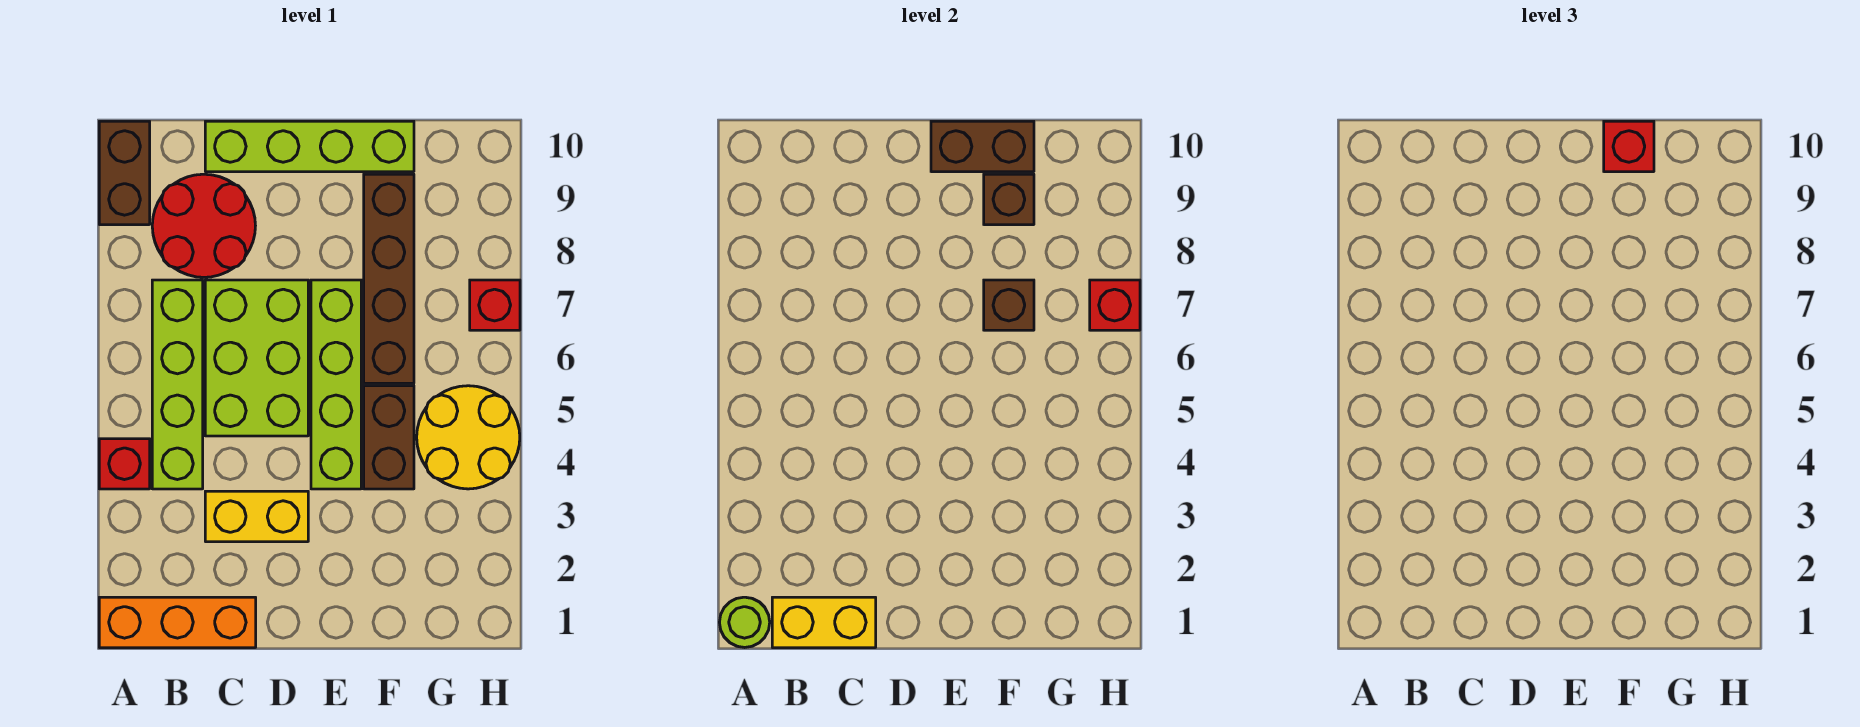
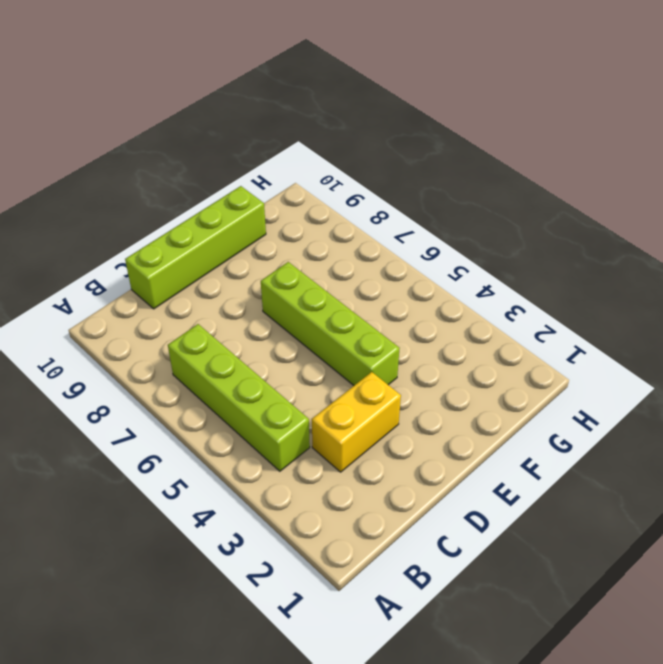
none -> orange brick A1:C1 level 1
none -> red brick A4 level 1
none -> brown brick A9:A10 level 1

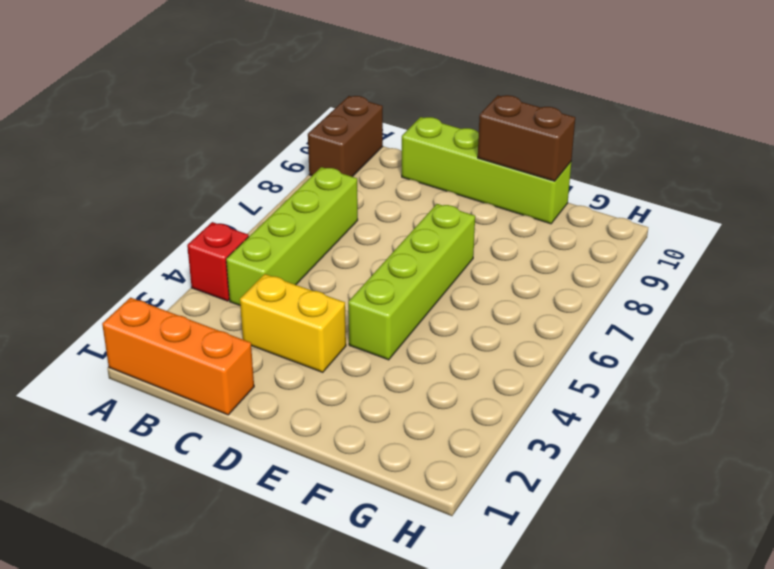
none -> red round brick B8:C9 level 1
none -> lime brick C5:D7 level 1
none -> brown brick F4:F5 level 1

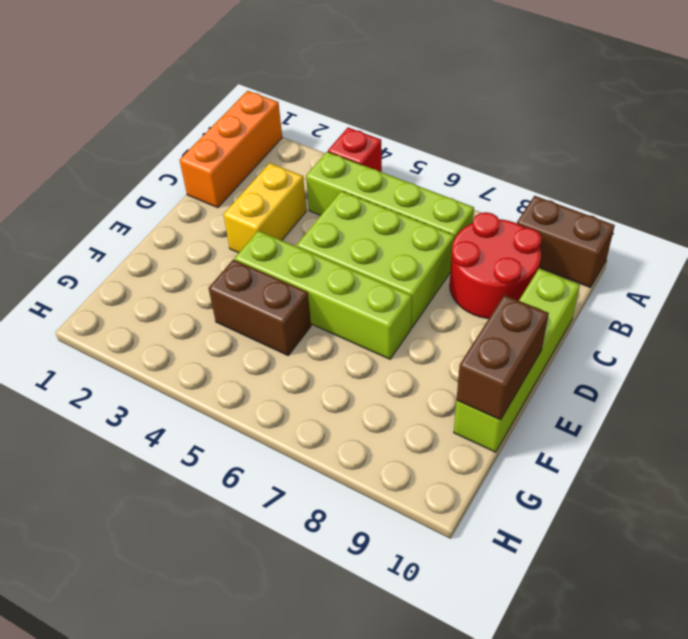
none -> brown brick F6:F9 level 1
none -> yellow round brick G4:H5 level 1
none -> red brick H7 level 1

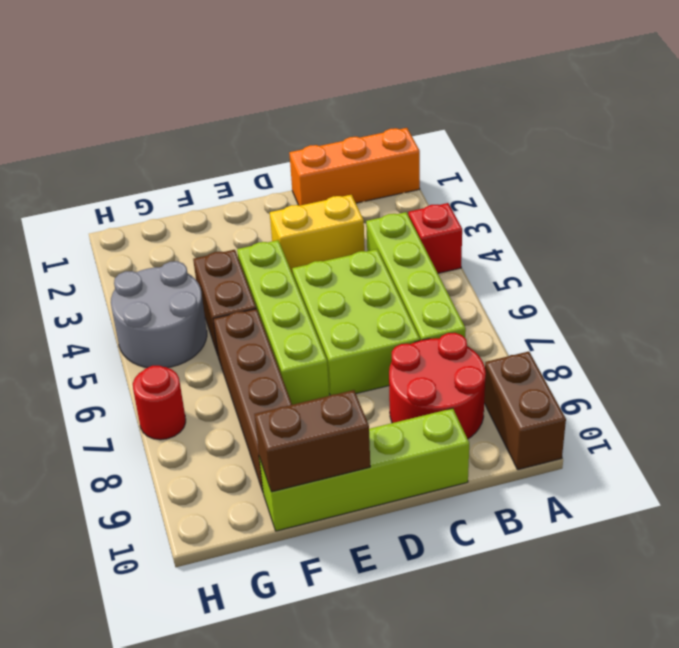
grey round brick G4:H5 level 1 -> yellow round brick G4:H5 level 1
red round brick H7 level 1 -> red brick H7 level 1
none -> lime round brick A1 level 2
none -> yellow brick B1:C1 level 2
none -> brown brick F7 level 2

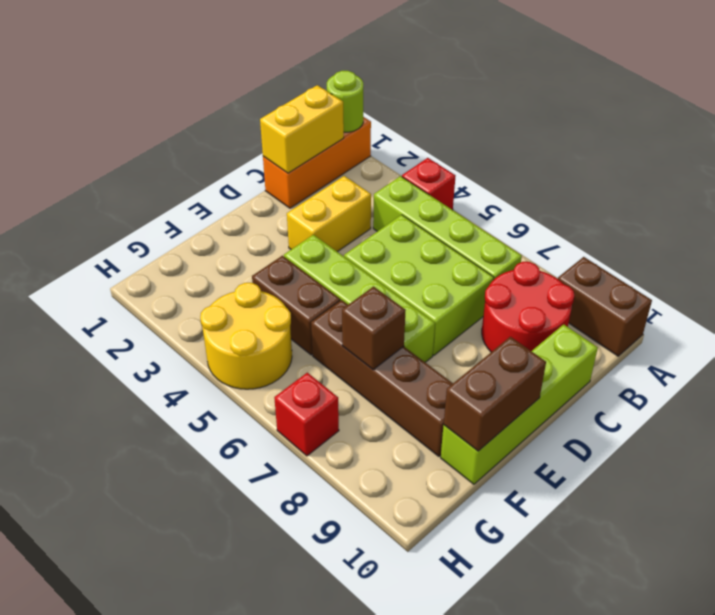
none -> brown brick F9 level 2
none -> red brick H7 level 2
none -> red brick F10 level 3

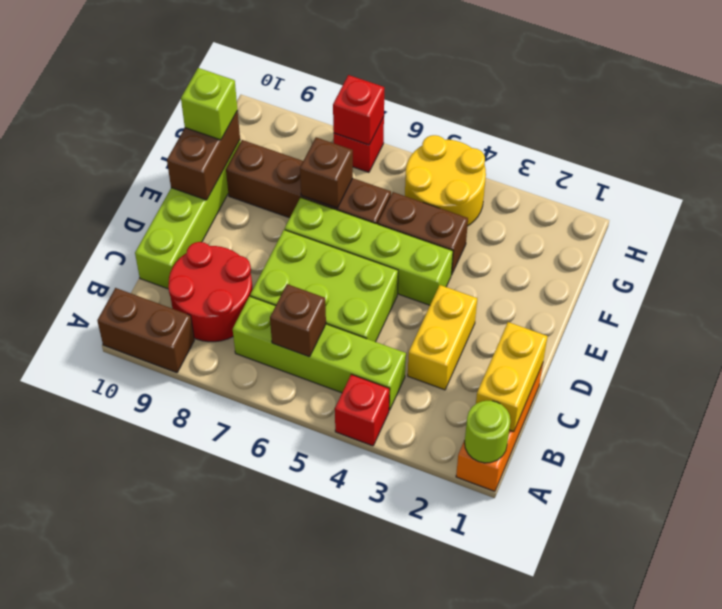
brown brick B6 level 2 -> brown brick F9 level 2
lime brick F10 level 3 -> red brick F10 level 3

